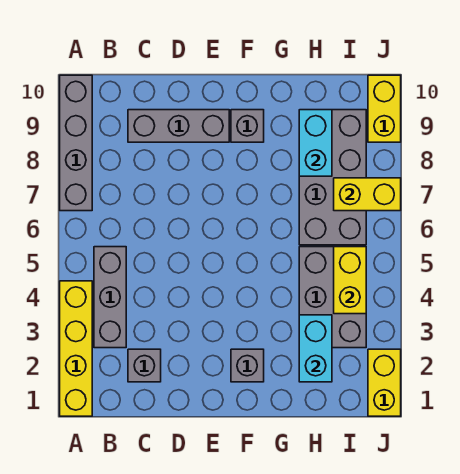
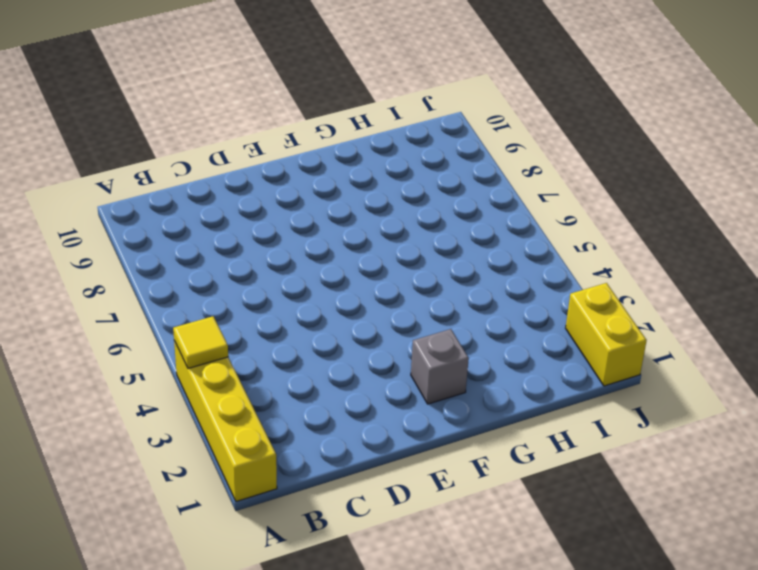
yellow tile A4 level 2 -> none
none -> grey brick A7:A10 level 1
none -> grey brick B3:B5 level 1
none -> grey brick C2 level 1

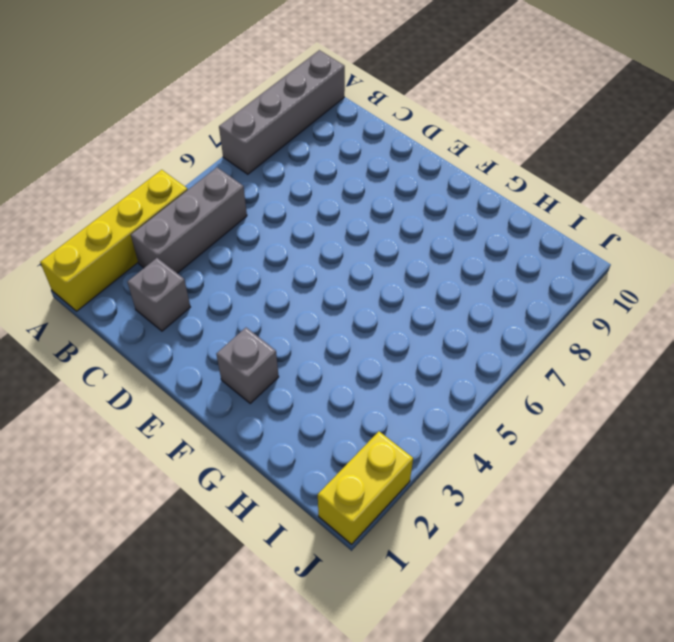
none -> grey brick C9:E9 level 1
none -> grey brick F9 level 1
none -> grey brick H3:I5 level 1

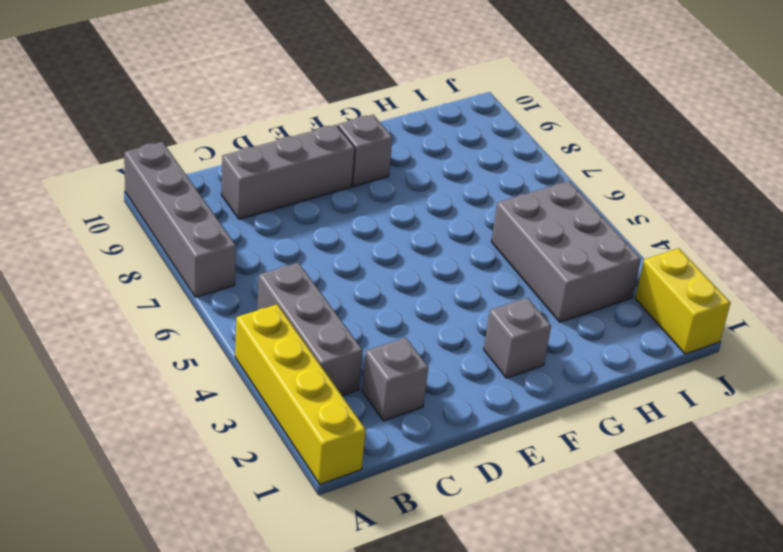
none -> grey brick H6:I9 level 1
none -> yellow brick J9:J10 level 1
none -> cyan brick H2:H3 level 2

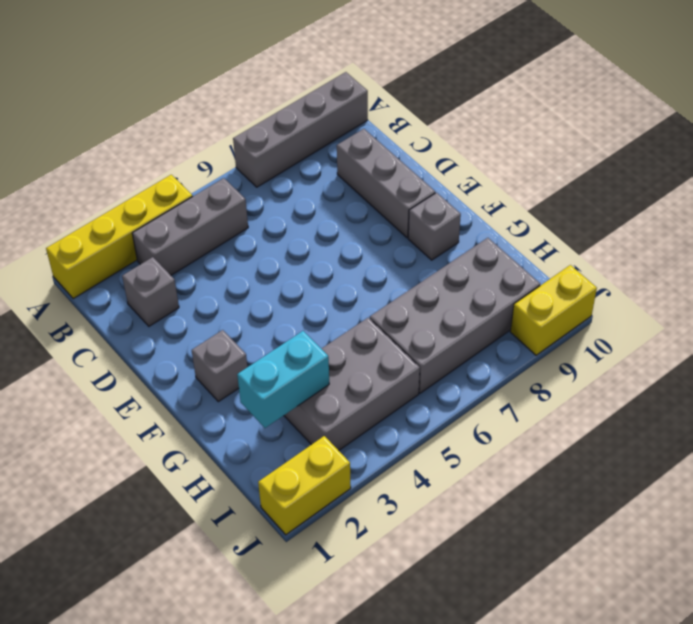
none -> cyan brick H8:H9 level 2
none -> yellow brick I4:I5 level 2
none -> yellow brick I7:J7 level 2

